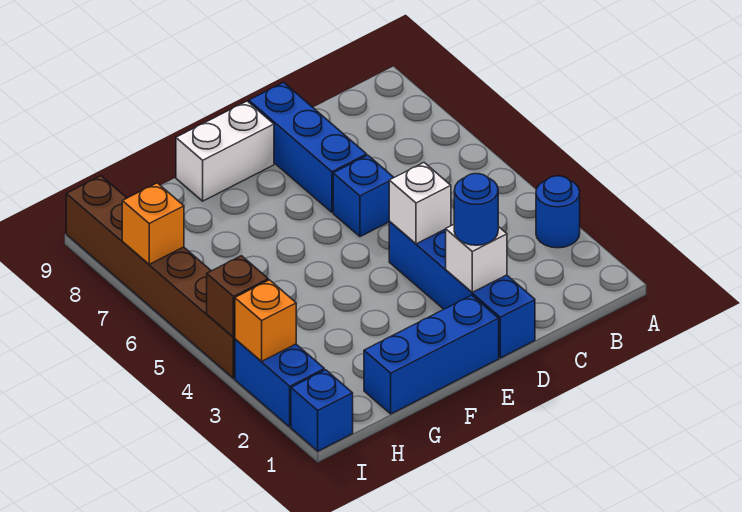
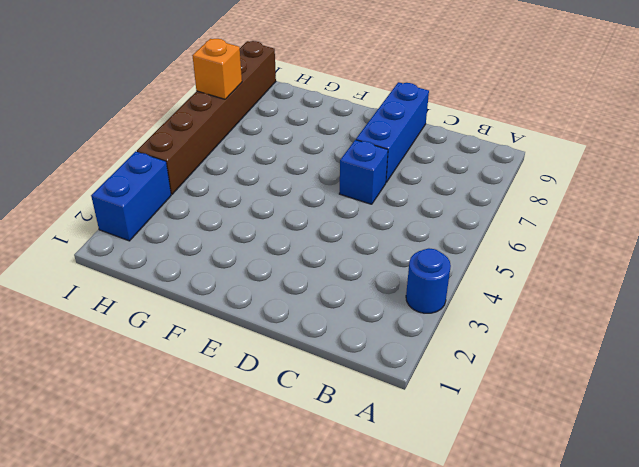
none -> blue brick D1:D4 level 1
none -> blue brick E1:G1 level 1
none -> white brick E9:F9 level 1

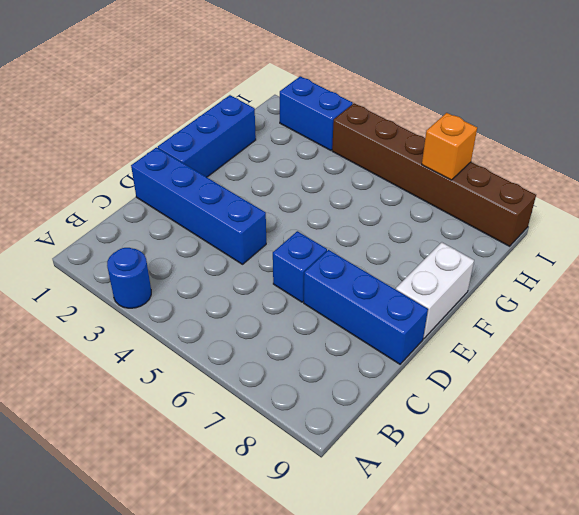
none -> blue brick I1 level 1
none -> white brick D2 level 2
none -> white brick D4 level 2

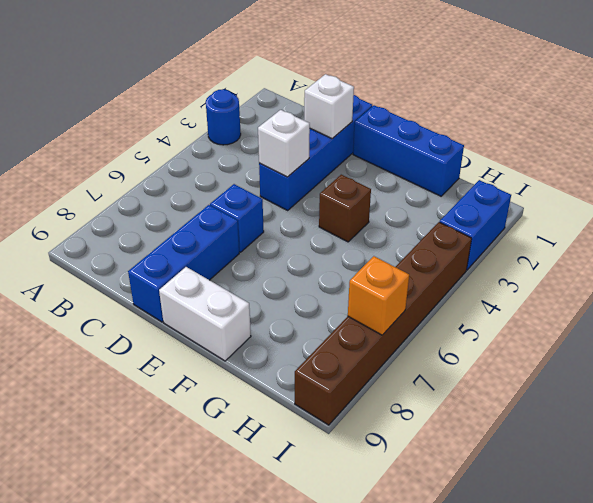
brown brick F4 level 1 -> brown brick I4 level 2
none -> blue brick I1 level 1
none -> orange brick I3 level 2
none -> blue round brick D2 level 3

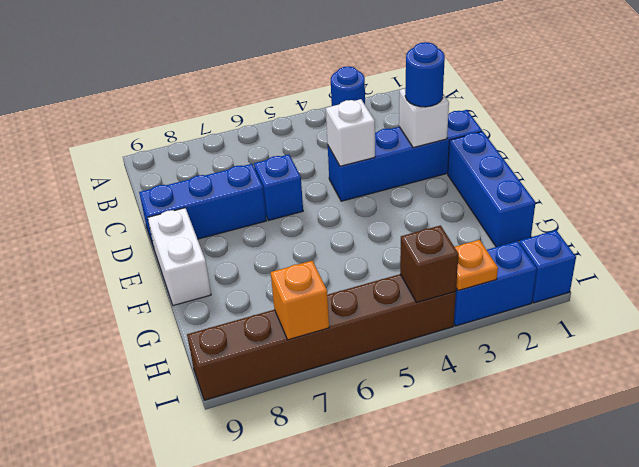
orange plate I3 level 2 -> orange brick I3 level 2

